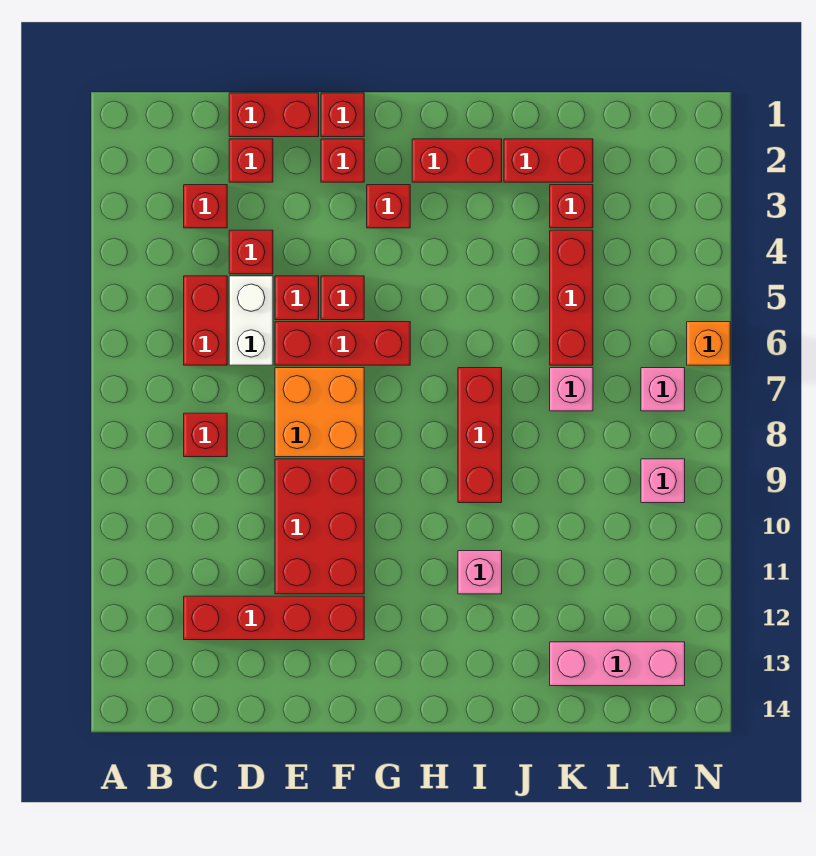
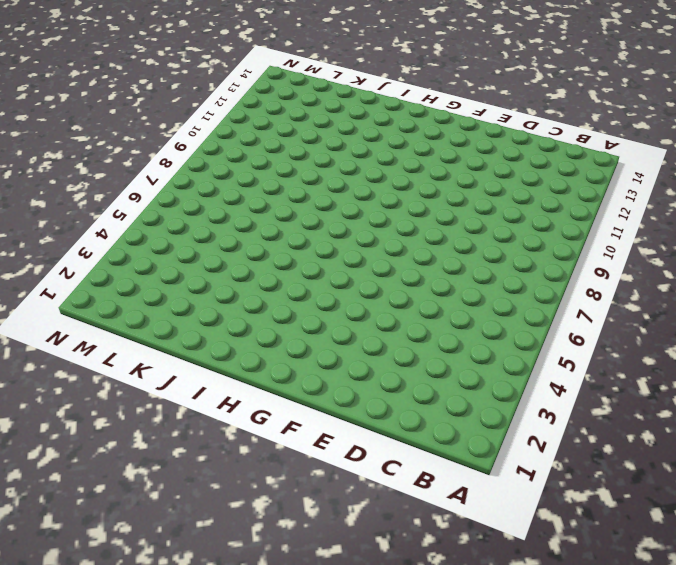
none -> red brick C3 level 1
none -> red brick C5:C6 level 1
none -> red brick C8 level 1

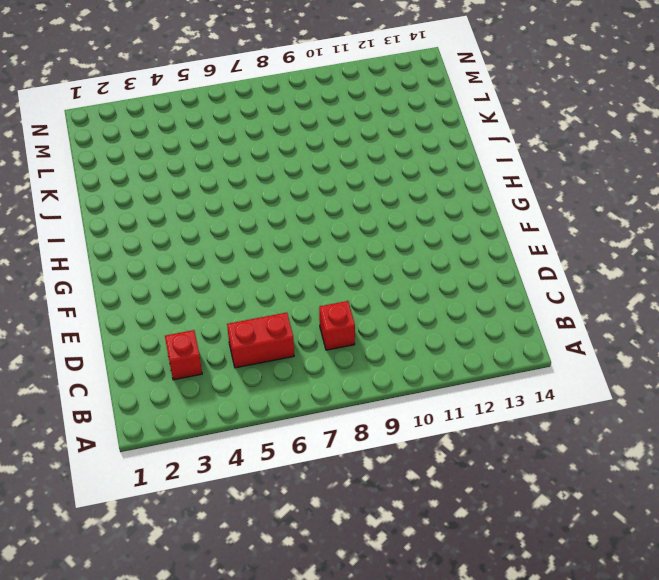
none -> red brick C12:F12 level 1
none -> red brick D1:E1 level 1
none -> red brick D2 level 1

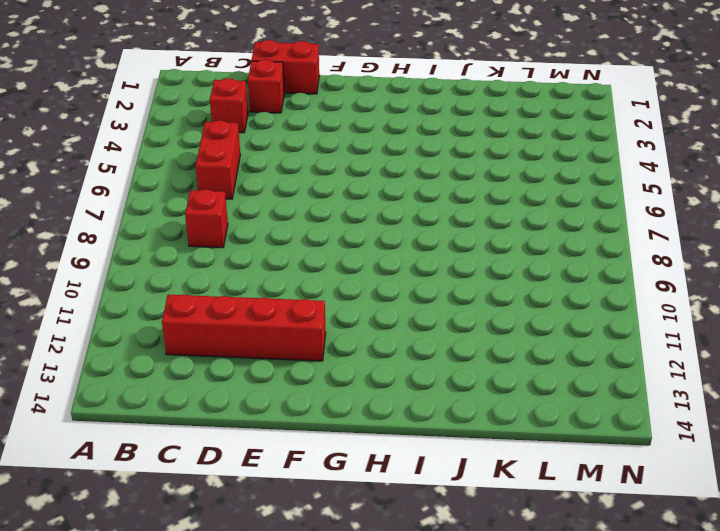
none -> red brick D4 level 1
none -> white brick D5:D6 level 1
none -> red brick E5 level 1

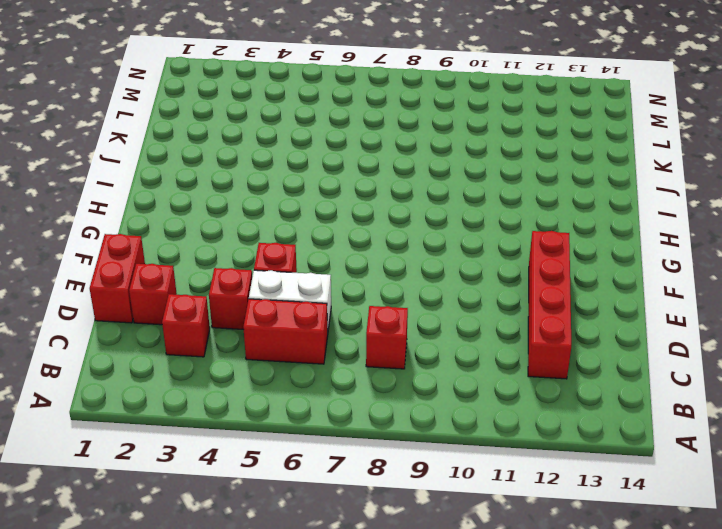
none -> red brick E6:G6 level 1
none -> orange brick E7:F8 level 1
none -> red brick E9:F11 level 1

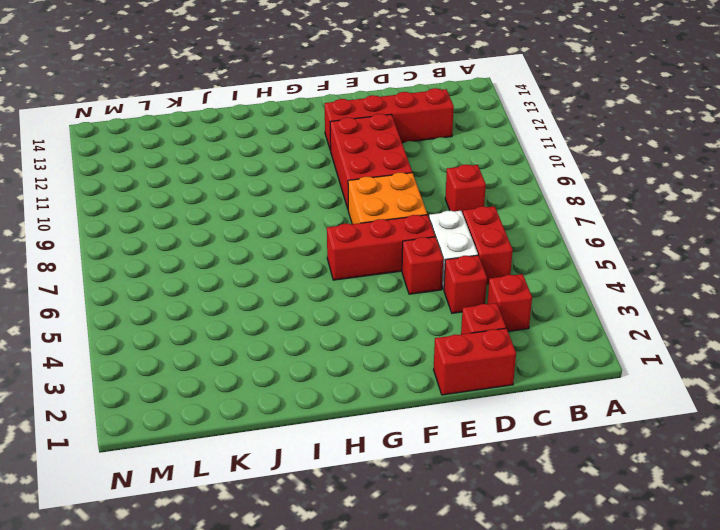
none -> red brick F1 level 1
none -> red brick F2 level 1
none -> red brick F5 level 1

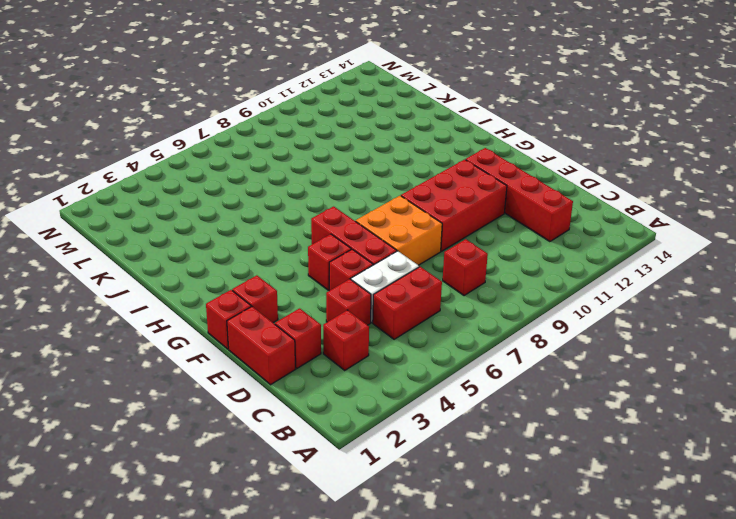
none -> red brick G3 level 1
none -> red brick H2:I2 level 1
none -> red brick I7:I9 level 1

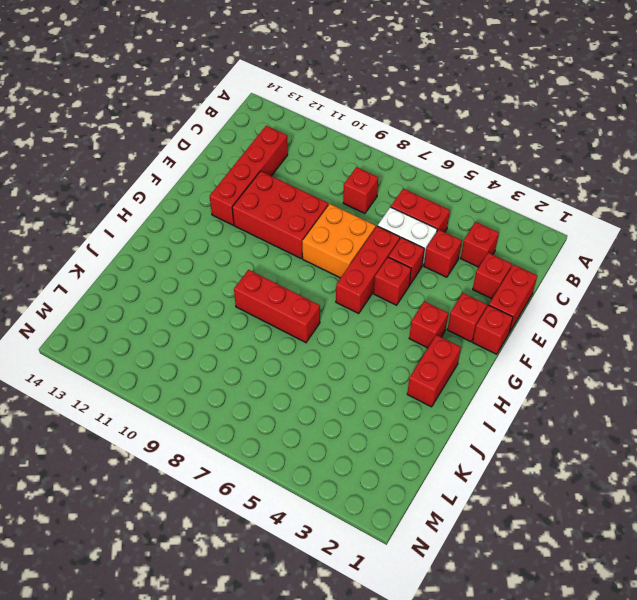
none -> pink brick I11 level 1
none -> red brick J2:K2 level 1
none -> red brick K3 level 1

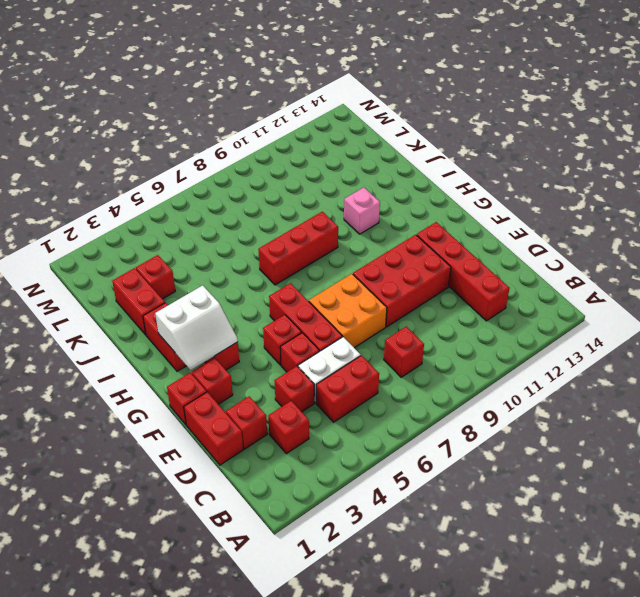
white slope G2:H3 level 2 top H -> none
none -> red brick K4:K6 level 1
none -> pink brick K7 level 1
none -> pink brick K13:M13 level 1

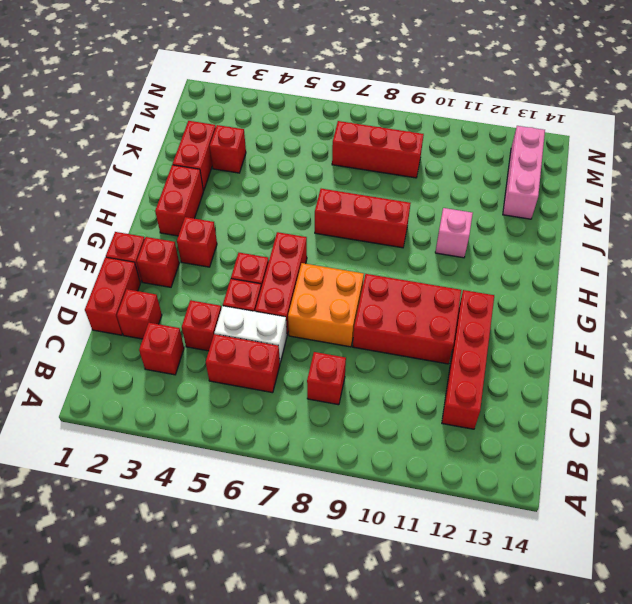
red brick L7:L9 level 1 -> red brick K4:K6 level 1
none -> pink brick K7 level 1
none -> pink brick M7 level 1
none -> pink brick M9 level 1

